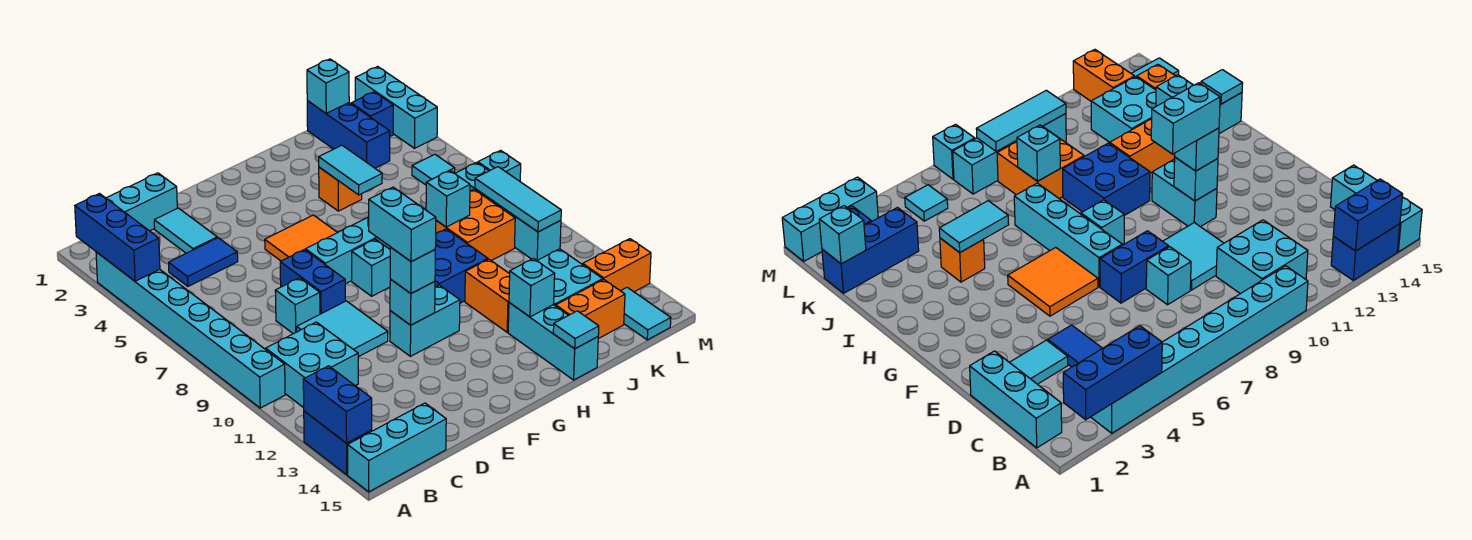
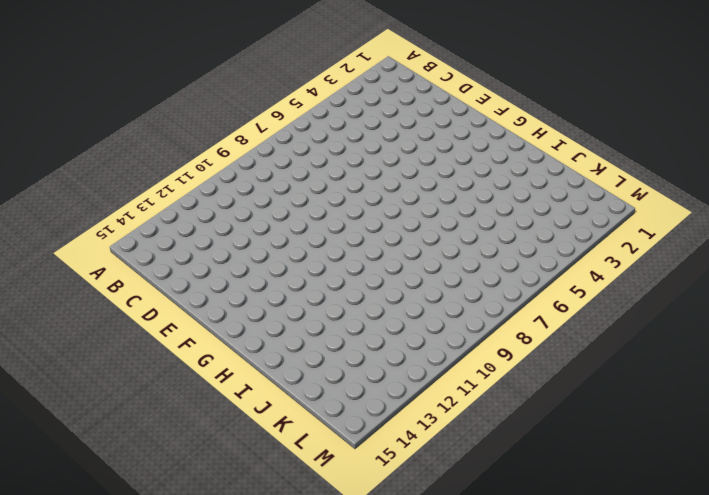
none -> cyan brick A3:A10 level 1
none -> blue brick A13:A14 level 1
none -> cyan brick A15:C15 level 1
none -> cyan brick B1:D1 level 1

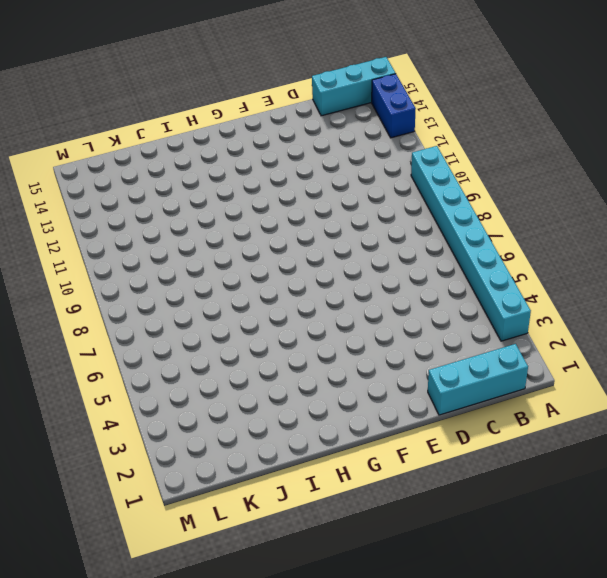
none -> cyan brick B10:C11 level 1
none -> blue tile C4:D4 level 1
none -> cyan tile D2:D3 level 1
none -> cyan brick D8 level 1

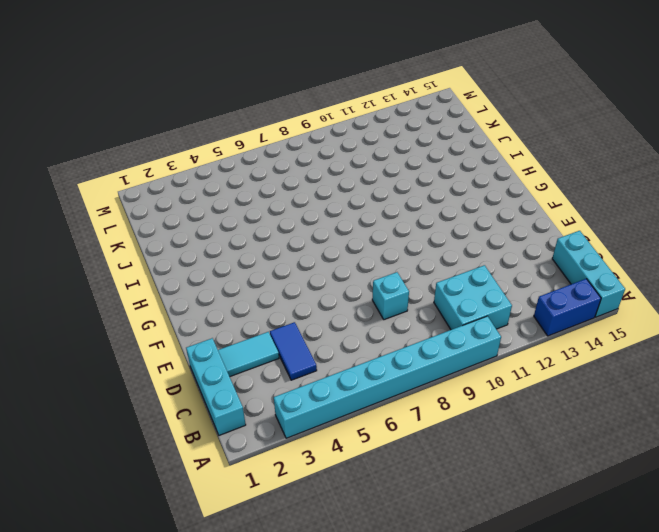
none -> cyan tile D9:E10 level 1
none -> blue brick E7:E8 level 1
none -> orange tile F5:G6 level 1
none -> cyan brick F7:I7 level 1

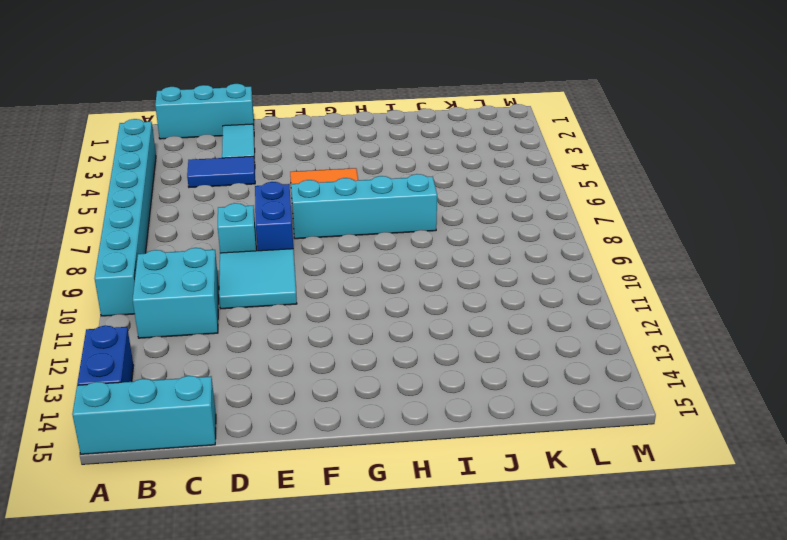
none -> cyan brick F11:G11 level 1
none -> cyan brick G8 level 1
none -> blue brick H9:I10 level 1
none -> orange brick I4 level 1

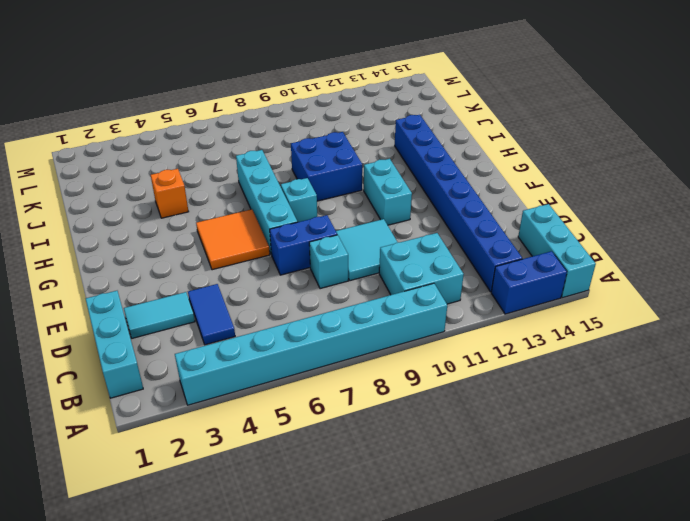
blue brick B13:I13 level 1 -> cyan brick I13:I15 level 1
none -> orange brick I11:I12 level 1
none -> orange brick J8:K9 level 1
none -> cyan brick J12:K13 level 1
none -> orange brick J14:K14 level 1

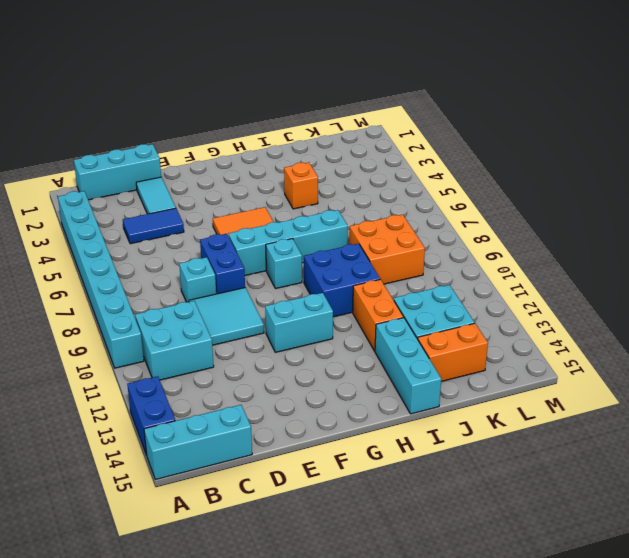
none -> blue brick K1:K3 level 1
none -> blue brick L2 level 1
none -> cyan tile L5 level 1
none -> cyan brick L7:L10 level 1

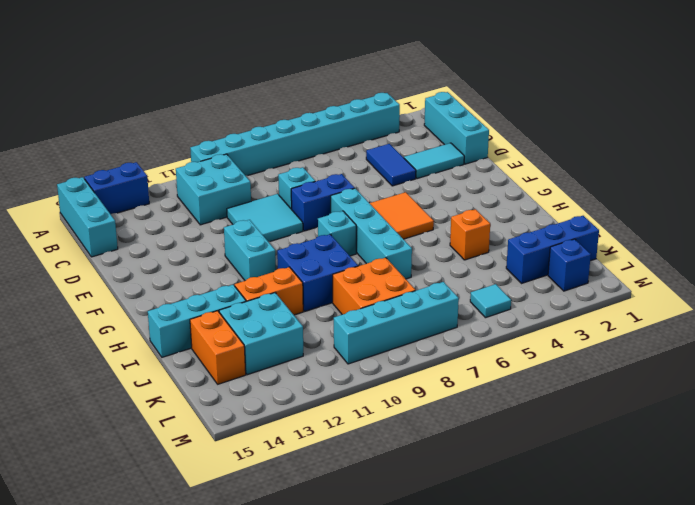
none -> orange brick L13:M13 level 1
none -> cyan tile L14:L15 level 1
none -> cyan brick M1:M3 level 1
none -> cyan brick M7 level 1

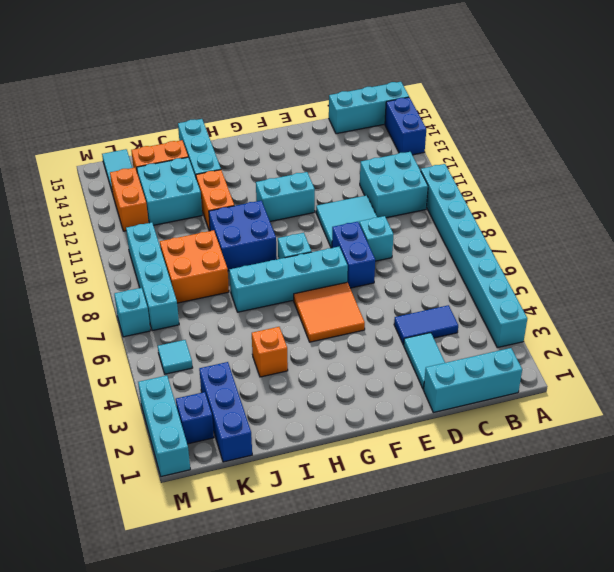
orange brick L12:L13 level 1 -> orange brick L13:M13 level 1
none -> blue brick A2:A4 level 2
none -> blue brick A13:A14 level 2
none -> cyan brick F11 level 2
none -> cyan tile I4:I5 level 2

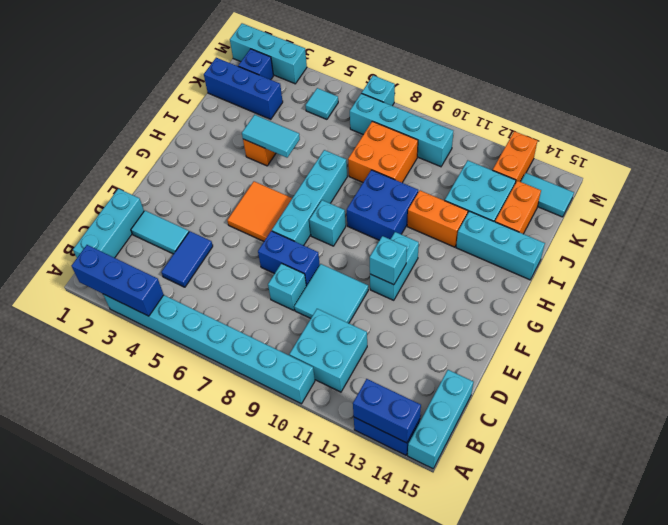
none -> cyan brick I13 level 2
none -> cyan tile I15 level 2
none -> cyan brick J8 level 2
none -> cyan brick K1 level 2

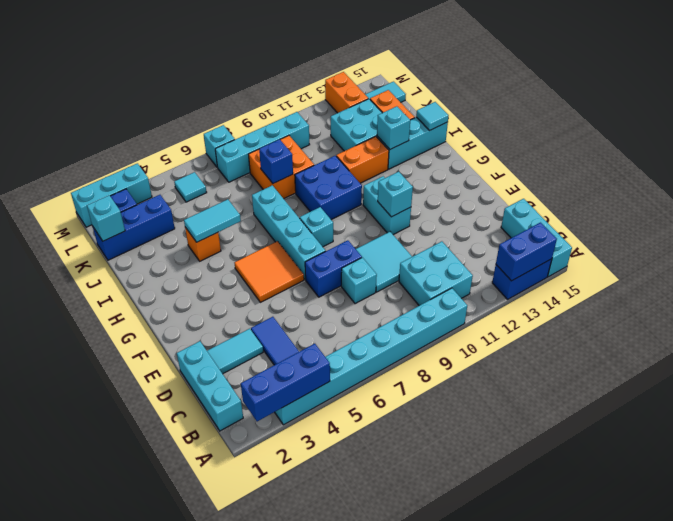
blue brick J8 level 2 -> cyan brick J8 level 2
none -> cyan tile L8:L10 level 2
none -> cyan brick F11 level 3
none -> cyan brick F10:F11 level 4

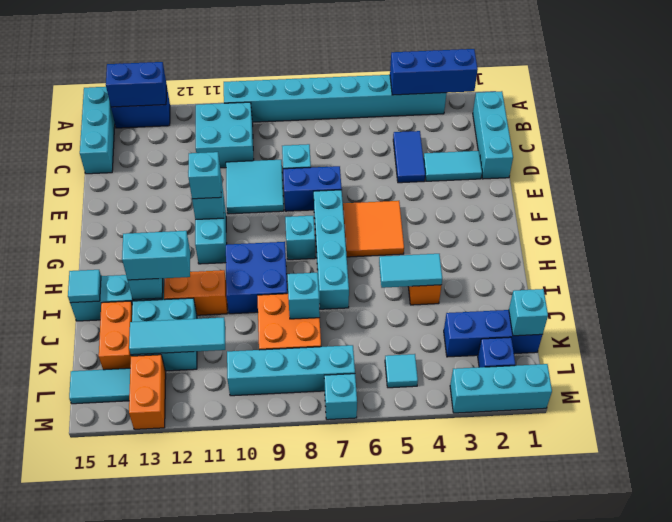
cyan brick I12:I13 level 3 -> cyan brick F10:F11 level 4
cyan tile K11:K13 level 2 -> cyan tile L8:L10 level 2

